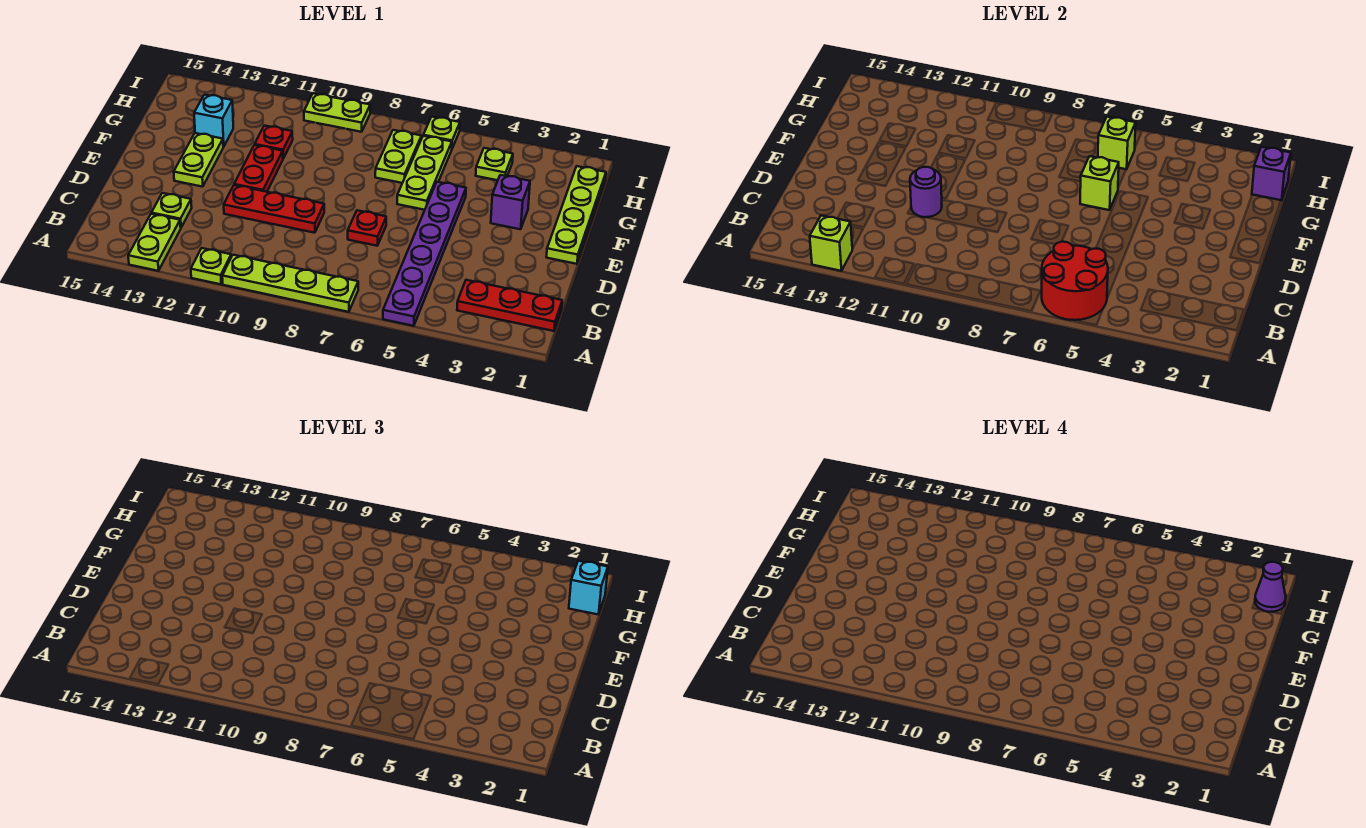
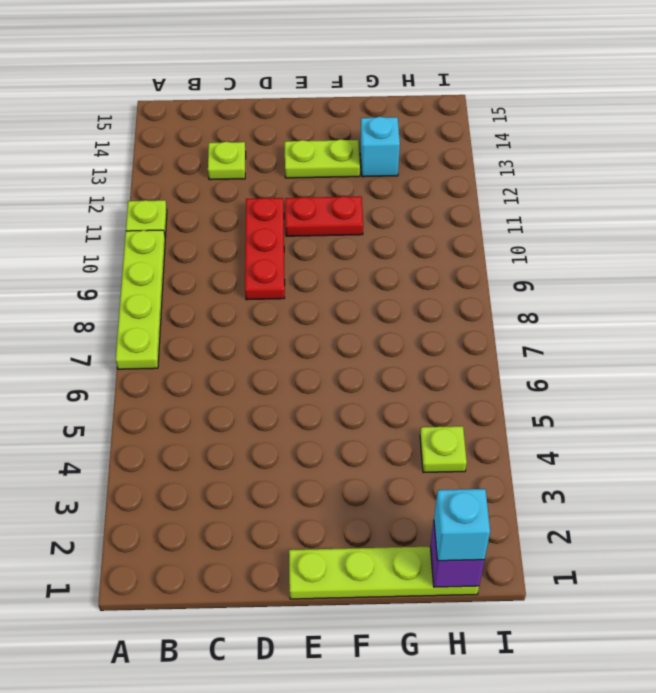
none -> purple plate A5:F5 level 1
none -> lime plate A13:B13 level 1
none -> red plate B1:B3 level 1

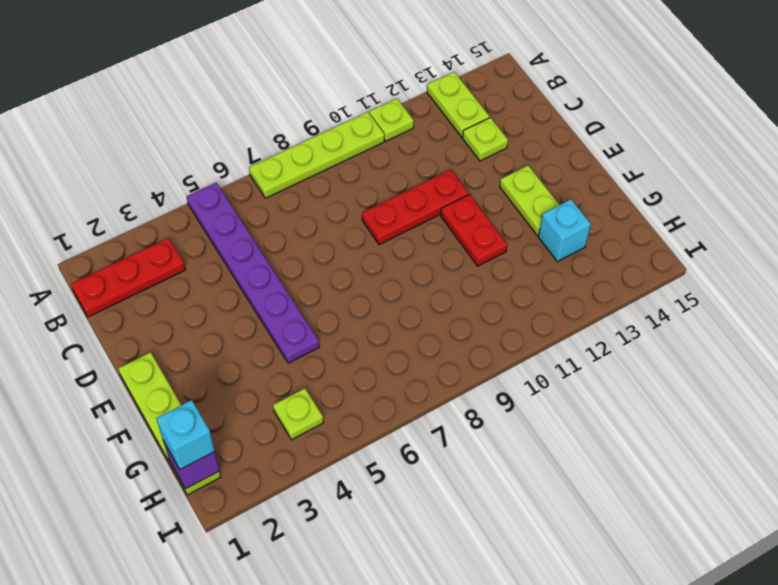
none -> red plate D7 level 1
none -> purple brick F3 level 1
none -> lime plate F6:H6 level 1

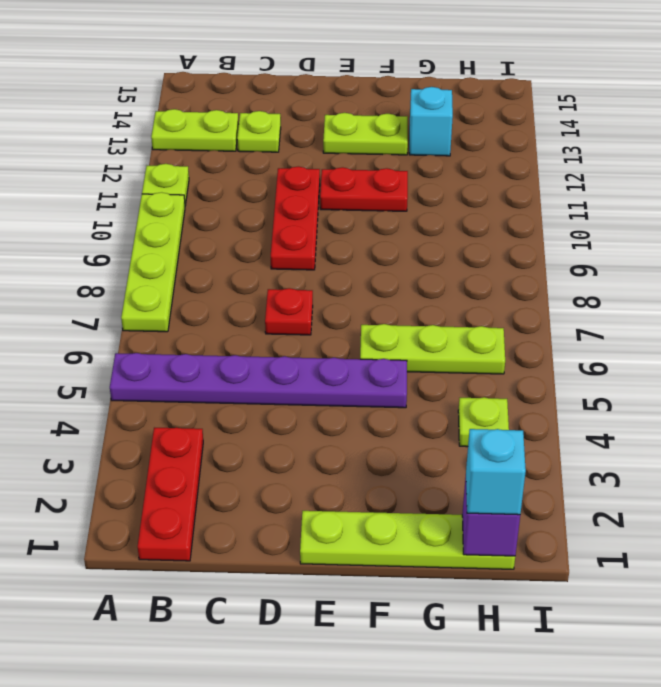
none -> purple brick F3 level 1
none -> lime plate G7:H7 level 1
none -> red plate G11 level 1

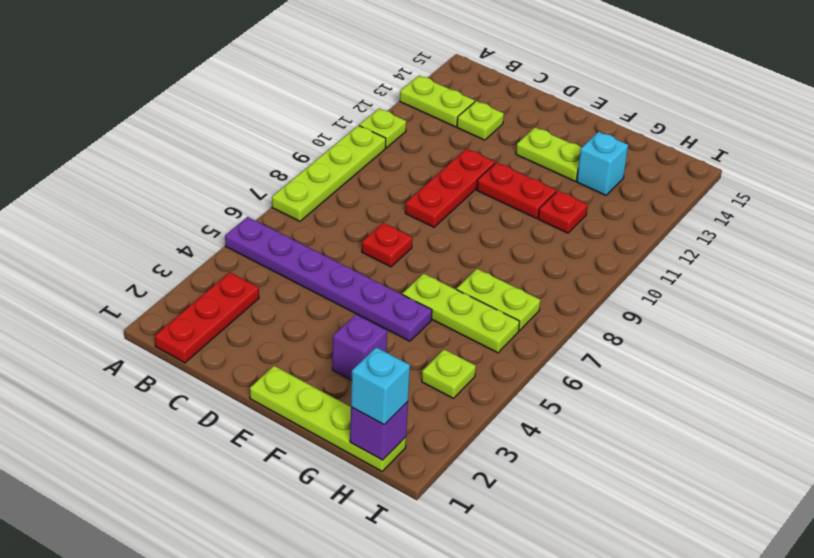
none -> lime plate I6 level 1
none -> lime plate I9:I10 level 1
none -> red round brick A5:B6 level 2

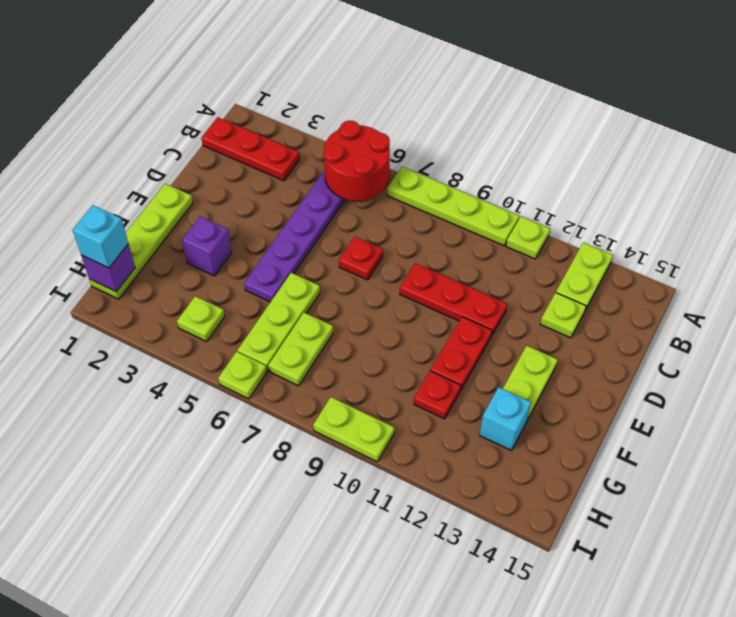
none -> lime brick A13 level 2
none -> purple round brick D11 level 2
none -> lime brick F6 level 2

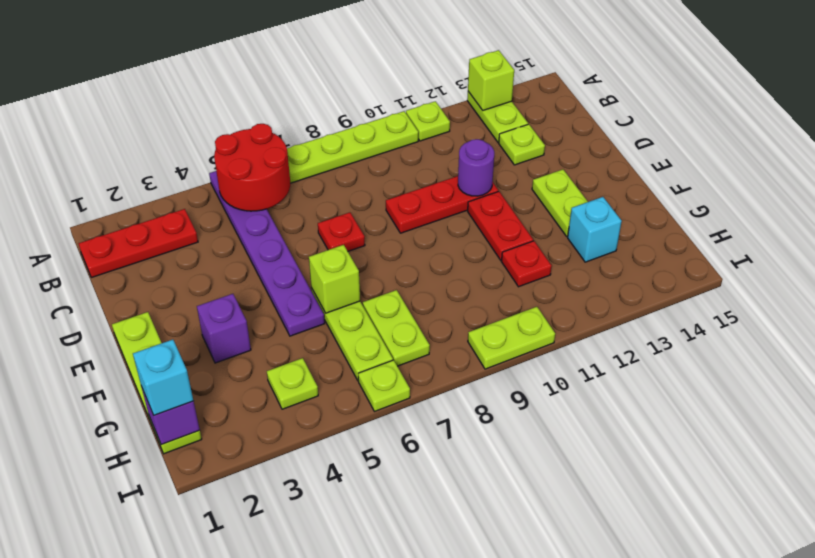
none -> lime brick H6 level 2
none -> purple cone H1 level 4

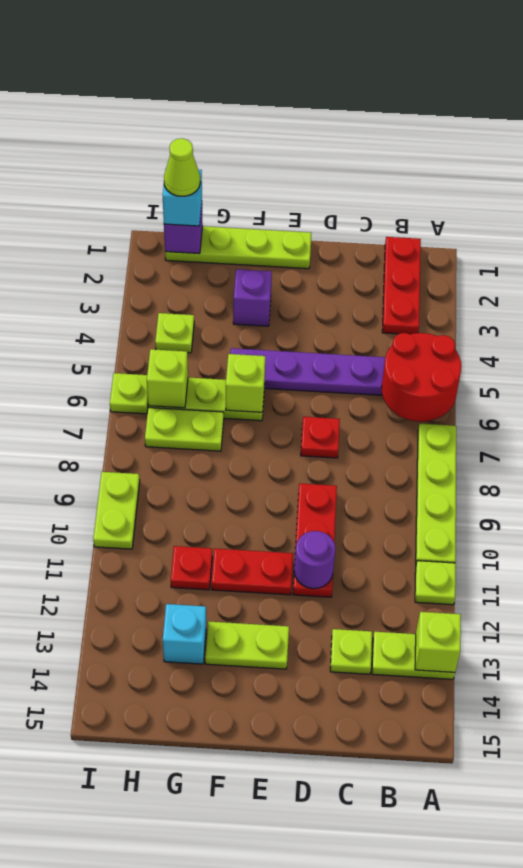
lime cone H1 level 4 -> purple cone H1 level 4

